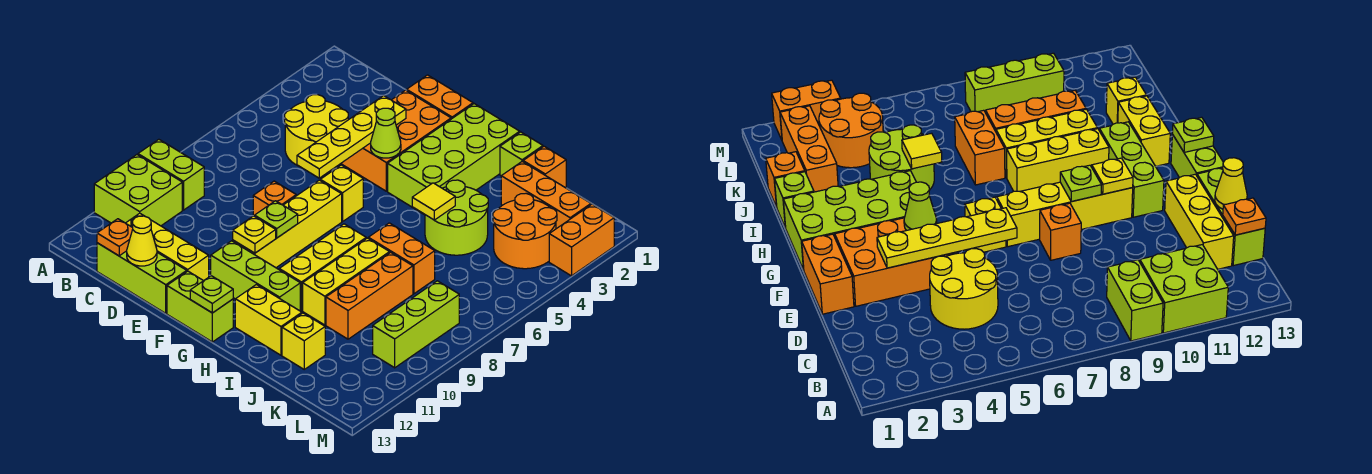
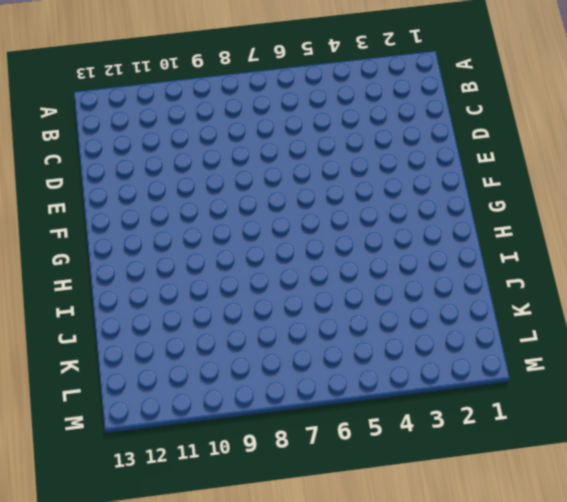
none -> lime brick A9:B9 level 1
none -> lime brick A10:B11 level 1
none -> yellow round brick C4:D5 level 1
none -> yellow brick C12:E12 level 1

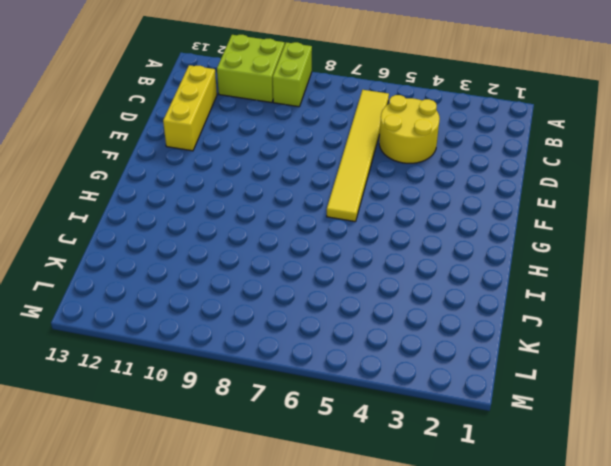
yellow tile B6:G6 level 1 -> yellow brick F6 level 1
none -> lime brick C13:E13 level 1
none -> orange brick E1:F1 level 1
none -> orange brick E2:F4 level 1
none -> orange brick E8 level 1

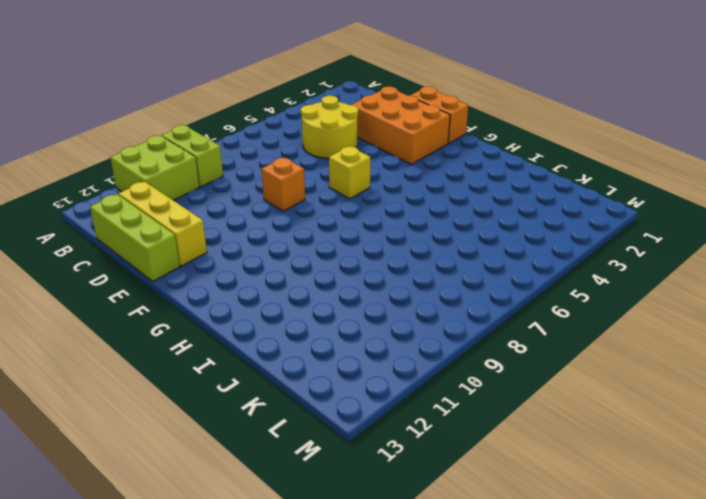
orange brick D2:F3 level 1 -> orange brick E2:F4 level 1
none -> yellow brick F7:F10 level 1
none -> lime brick F11:H11 level 1
none -> lime brick F13:G13 level 1
none -> lime brick G1:H4 level 1

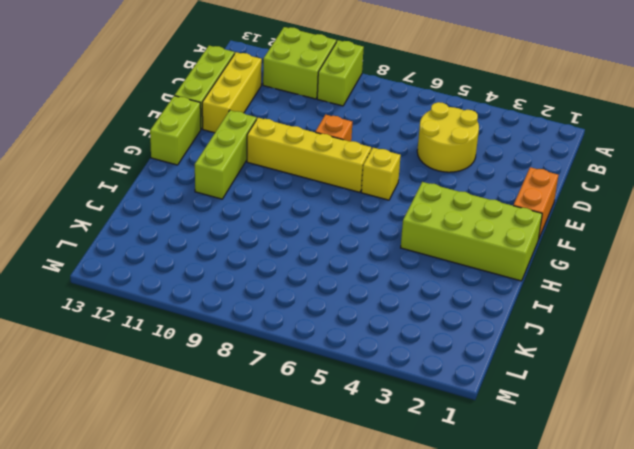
none -> orange brick E2:F4 level 1
none -> yellow brick H8:H10 level 1
none -> yellow brick H12:I12 level 1
none -> lime brick I1 level 1

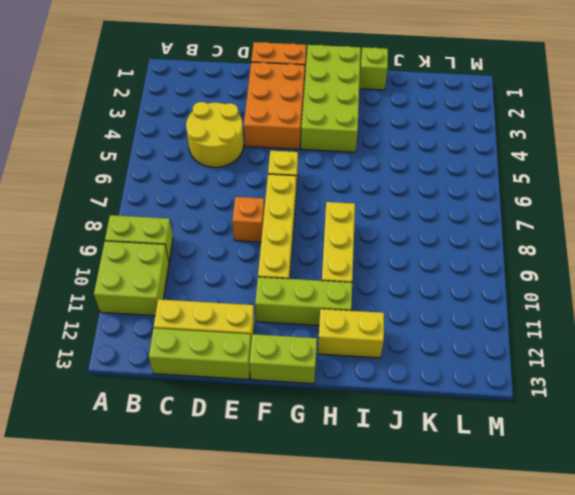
none -> lime round brick I4:J5 level 1
none -> orange brick I7:J7 level 1
none -> yellow brick I8:I10 level 1
none -> orange brick J1 level 1

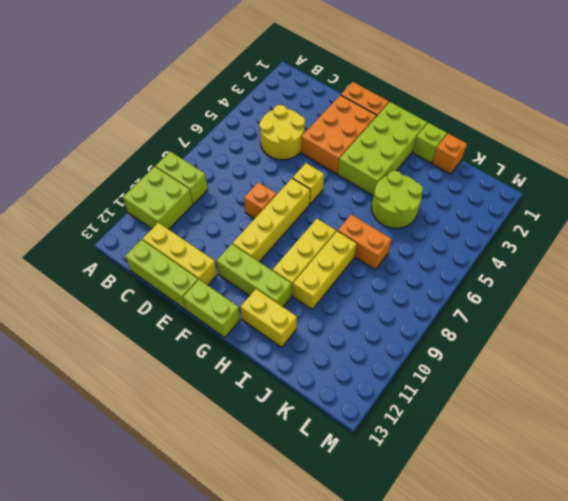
none -> orange brick J2:L2 level 1
none -> orange brick J8:J10 level 1
none -> yellow brick J12 level 1
none -> orange round brick K3:L4 level 1

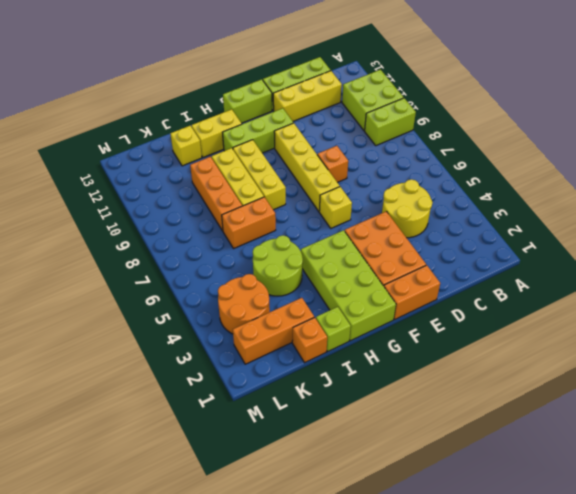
none -> lime brick L8:L10 level 1
none -> orange brick M2:M3 level 1
none -> orange plate C13 level 2
none -> yellow cone D13 level 2

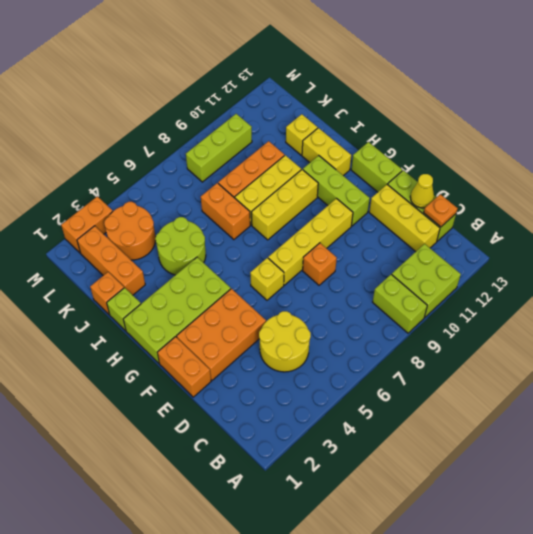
none -> yellow plate E3:E6 level 2
none -> lime cone F4 level 2
none -> lime plate F9 level 2
none -> yellow plate F10 level 2

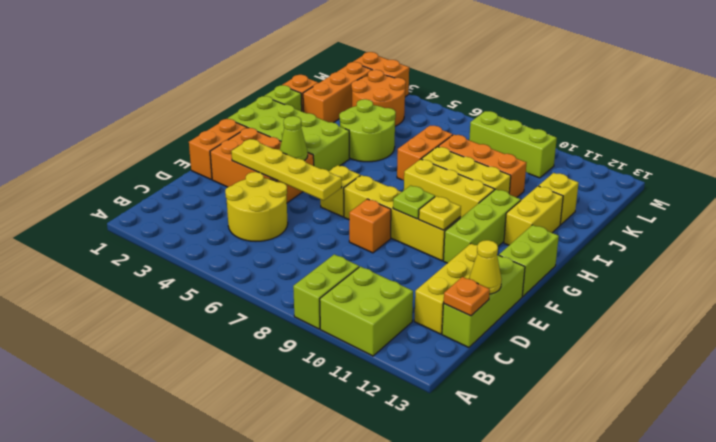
none -> lime plate G13 level 2
none -> yellow tile I5 level 2

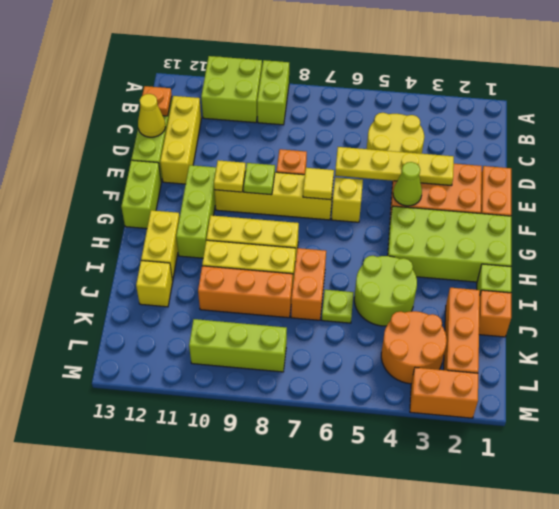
yellow tile F7 level 2 -> yellow tile I5 level 2
lime plate J6 level 1 -> lime plate G13 level 2

